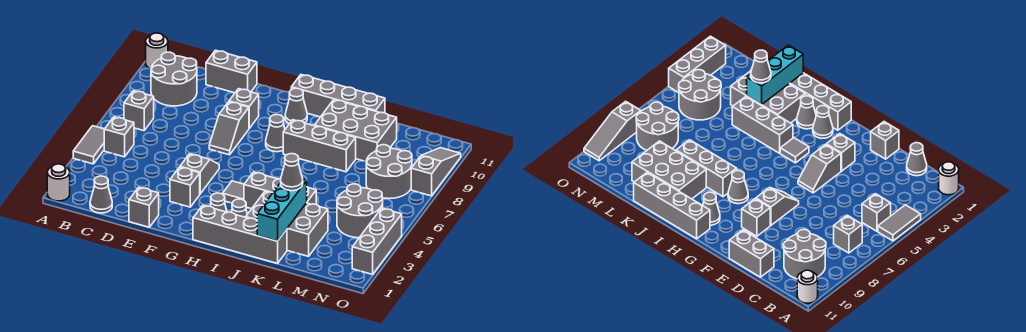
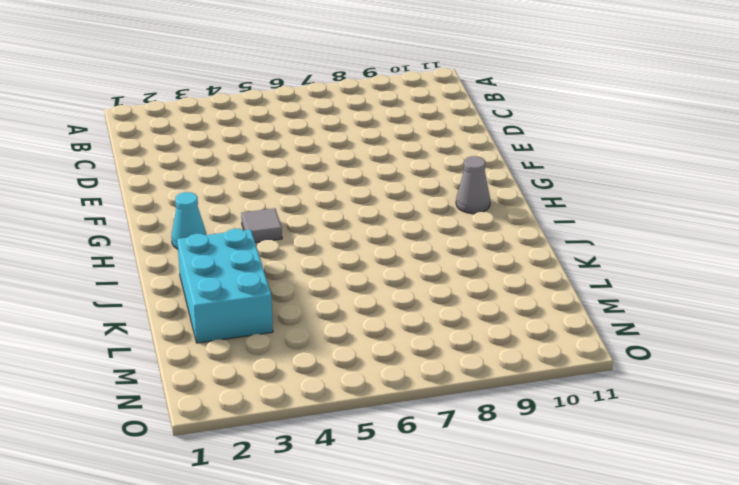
cyan cone H2 level 1 -> grey cone H2 level 1
cyan brick J2:L3 level 1 -> grey brick J2:L3 level 1
none -> white round brick A1 level 1
none -> grey tile A4:A5 level 1
none -> white round brick A11 level 1
none -> grey brick B5 level 1

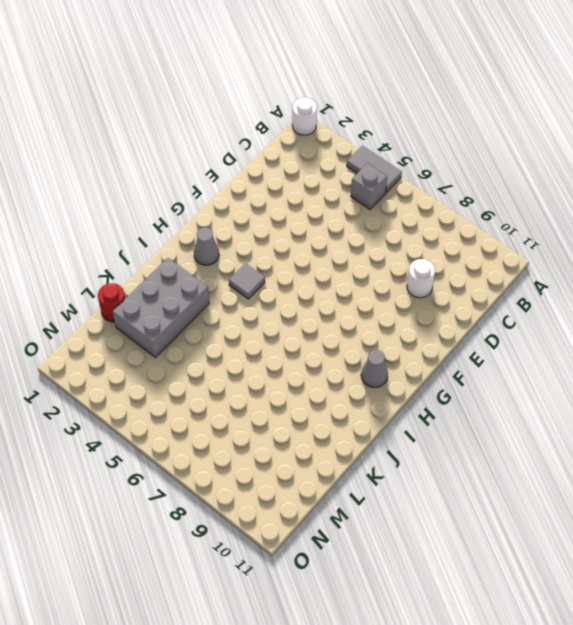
white round brick D9 level 1 -> white round brick A11 level 1
red round brick L1 level 1 -> none
none -> grey brick B7 level 1
none -> grey round brick B9:C10 level 1
none -> grey cone C1 level 1
none -> grey brick D11:E11 level 1

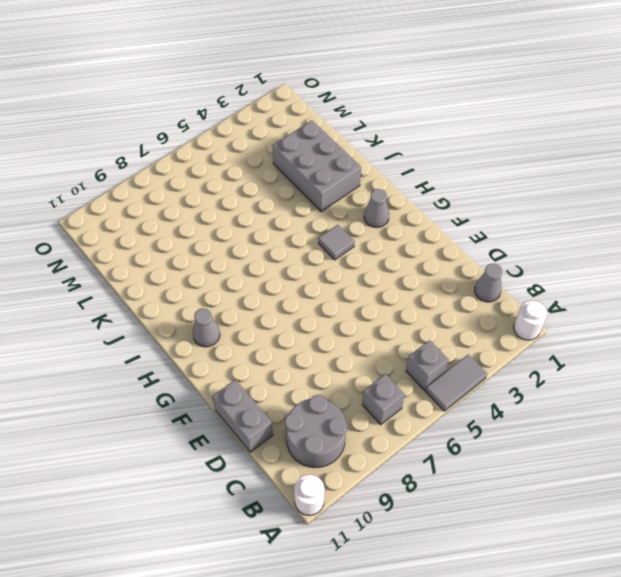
none -> grey brick E1 level 1
none -> grey brick F3 level 1
none -> grey slope F4:F5 level 1 top 4
none -> grey slope F7:F8 level 1 top 8

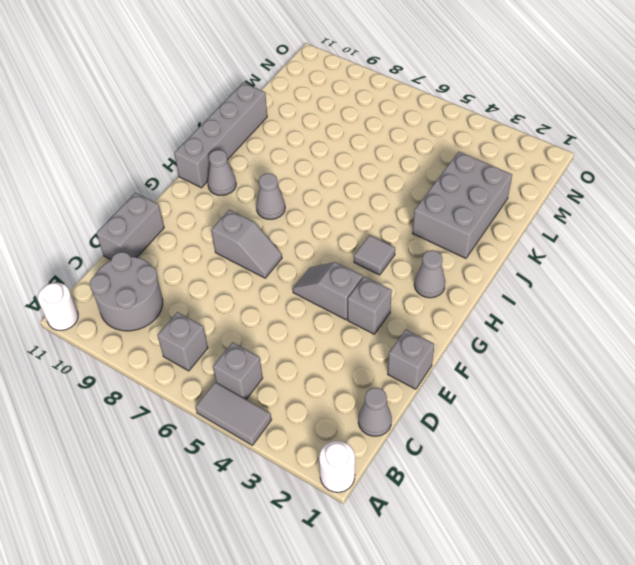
none -> grey brick F9 level 1
none -> grey brick H1:K1 level 1
none -> grey cone I2 level 1
none -> grey brick I4:K4 level 1

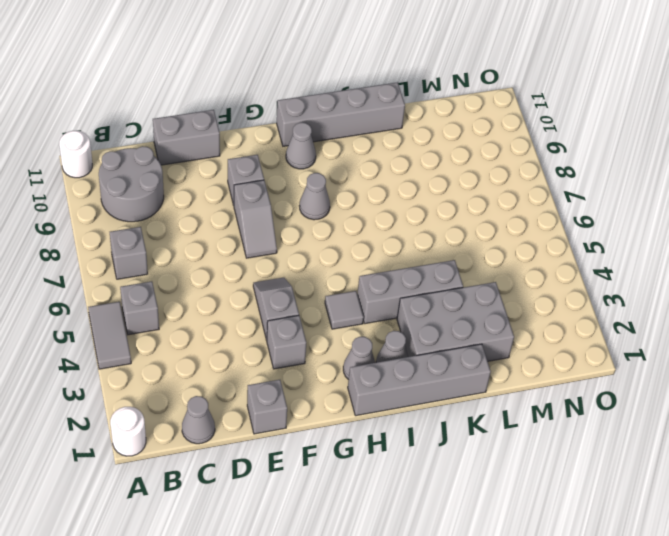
none -> grey brick I8:K8 level 1
none -> grey brick J9:L10 level 1
none -> grey round brick M4:N5 level 1
none -> grey round brick M7:N8 level 1

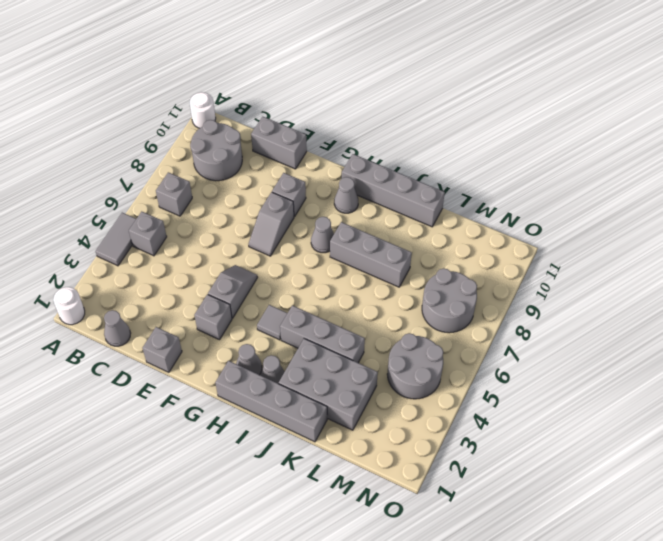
none -> grey brick J9:L10 level 1
none -> grey brick O2:O4 level 1
none -> grey slope O8:O10 level 1 top 8
none -> cyan brick K1:K3 level 2

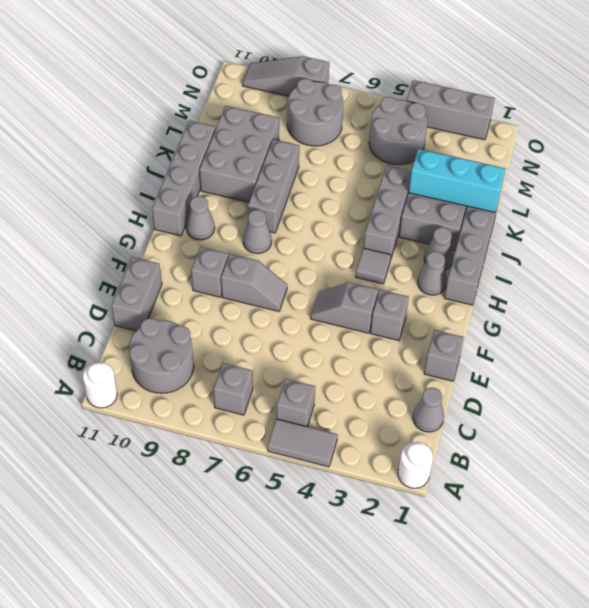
none -> grey cone K3 level 3

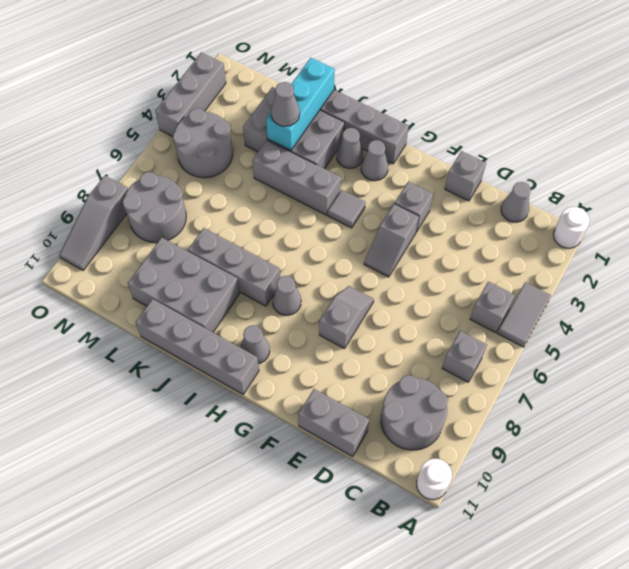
none -> grey brick F9 level 1

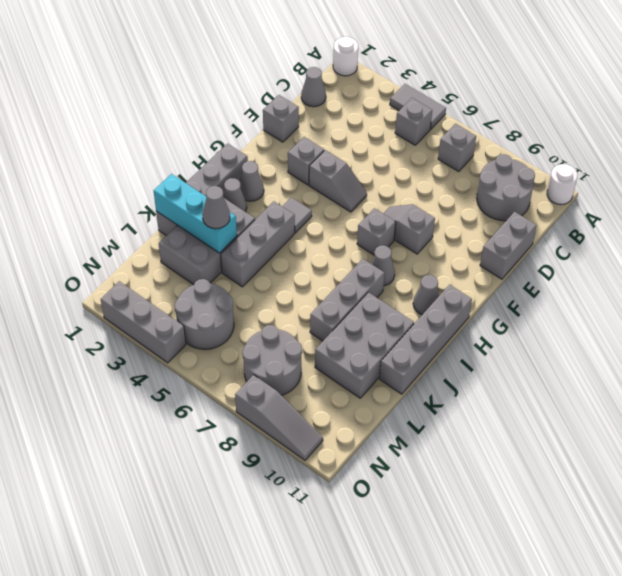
grey brick G7 level 1 -> grey brick F9 level 1

